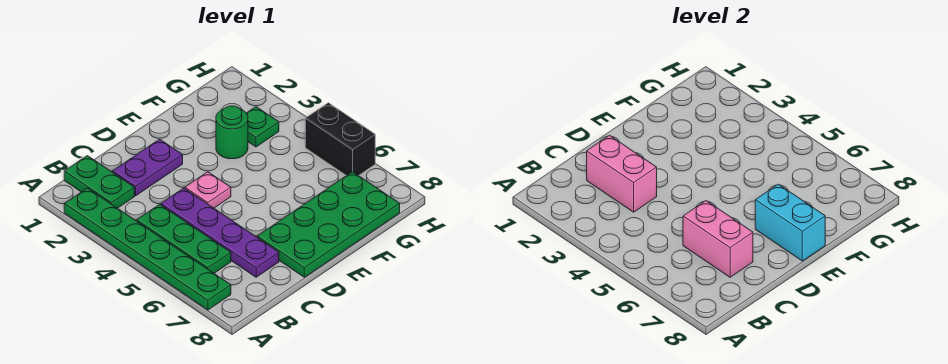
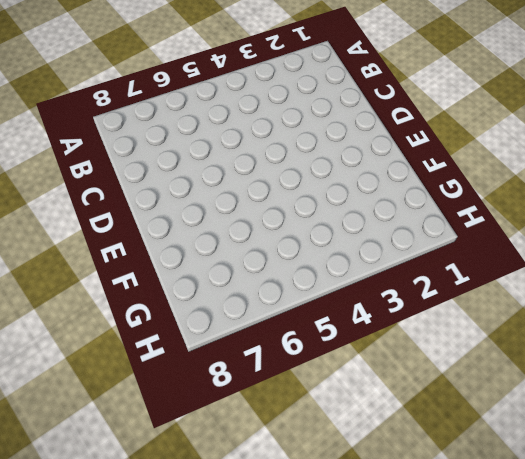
none -> green plate A2:A7 level 1
none -> green plate B1:B2 level 1
none -> green plate B4:B6 level 1

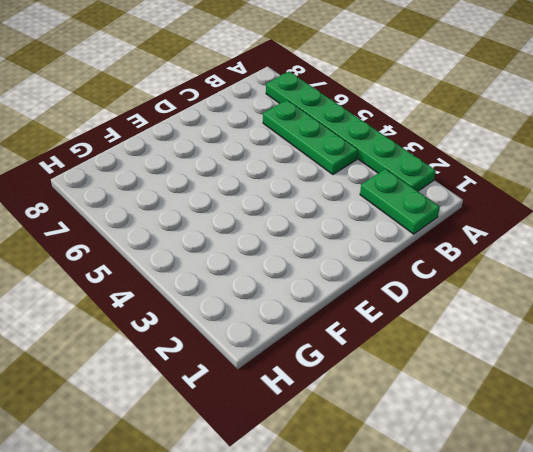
none -> purple plate C2:D2 level 1
none -> purple plate C4:C7 level 1
none -> pink plate D4 level 1

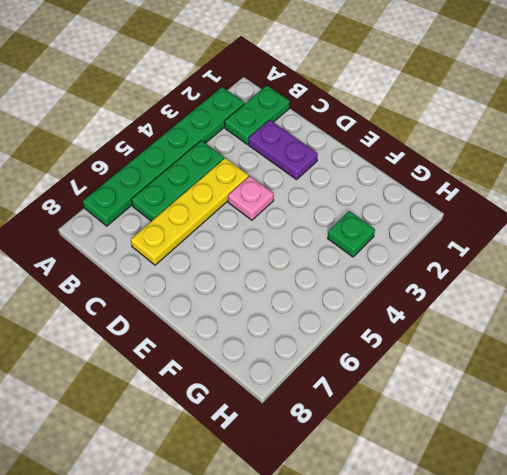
yellow plate C4:C7 level 1 -> purple plate C4:C7 level 1
none -> green plate D7:G8 level 1
none -> green round brick F3 level 1
none -> black brick H5:H6 level 1

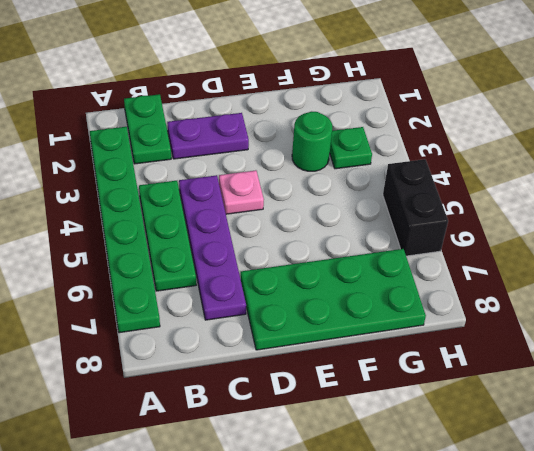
none -> pink brick C2:C3 level 2
none -> pink brick C6:C7 level 2
none -> cyan brick E7:E8 level 2

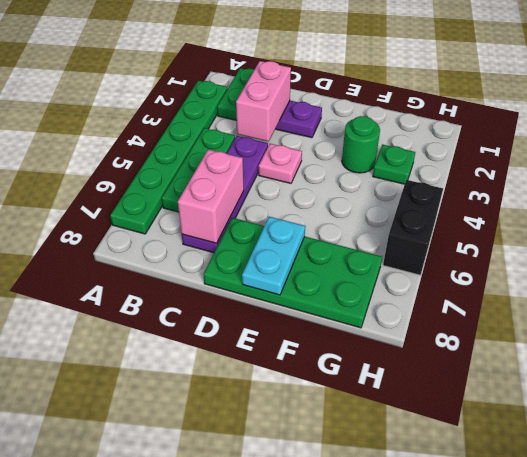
cyan plate E7:E8 level 2 -> cyan brick E7:E8 level 2

